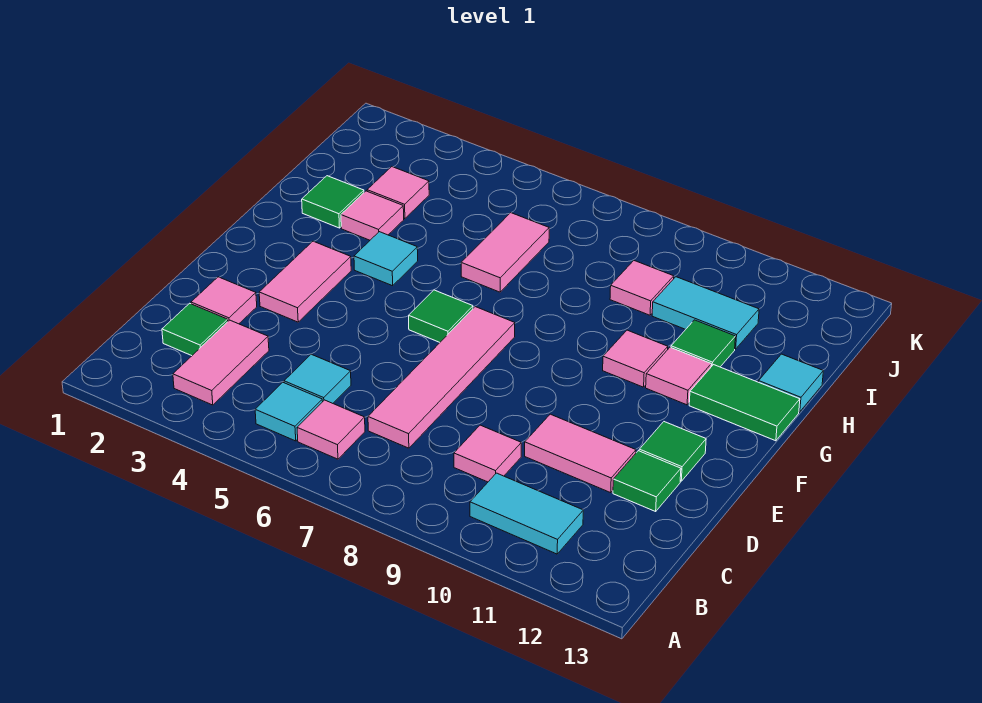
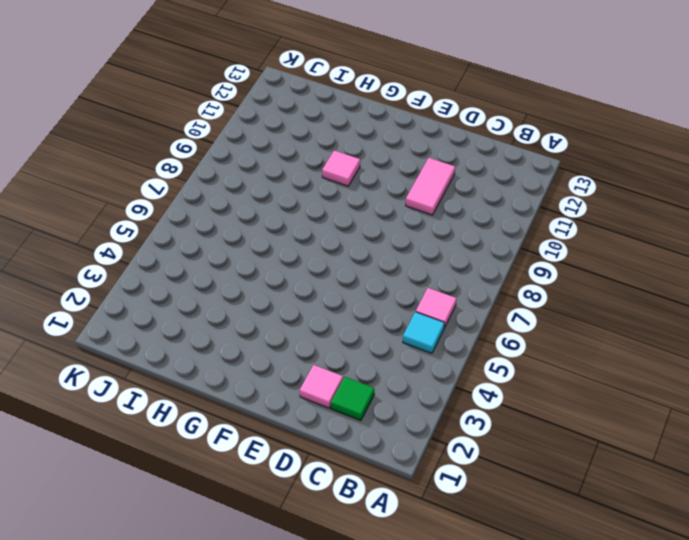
none -> pink tile B3:C3 level 1
none -> cyan tile B10:B11 level 1
none -> cyan tile C5 level 1

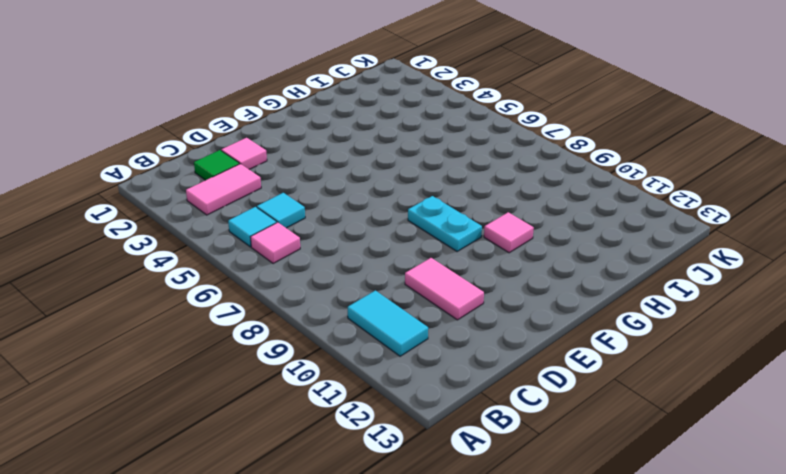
cyan plate F8:F9 level 1 -> none
none -> pink tile C7:F7 level 1
none -> pink tile C9 level 1
none -> green tile D12 level 1

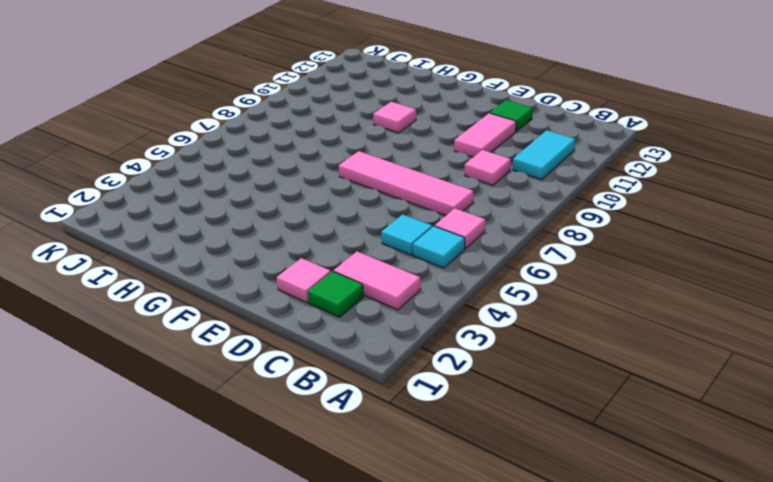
none -> pink tile E3:F3 level 1
none -> green tile E12 level 1
none -> green tile F6 level 1

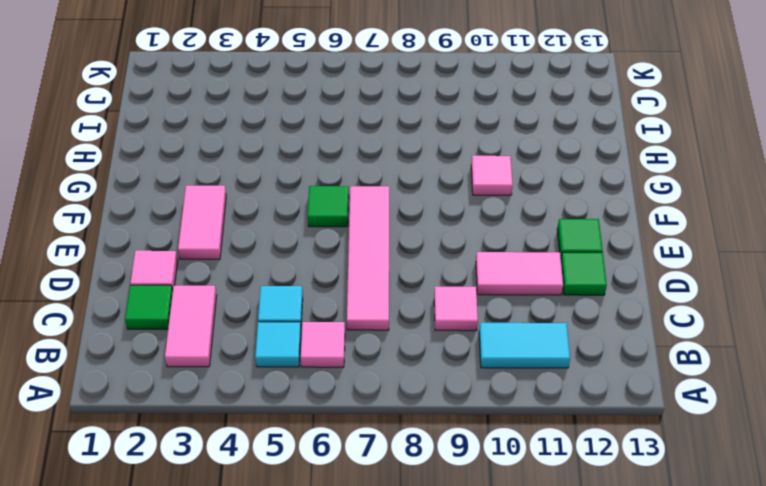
none -> cyan tile G4 level 1
none -> pink tile G11 level 1
none -> green tile G12:G13 level 1

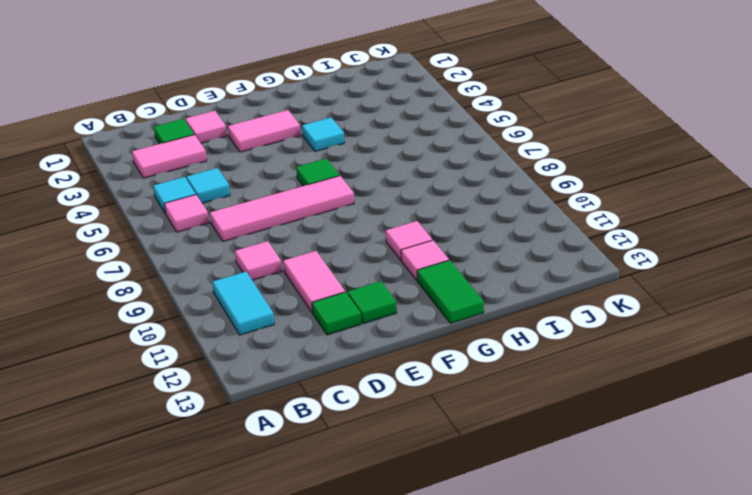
none -> green tile H2 level 1
none -> pink tile H3 level 1
none -> pink tile H6:I6 level 1

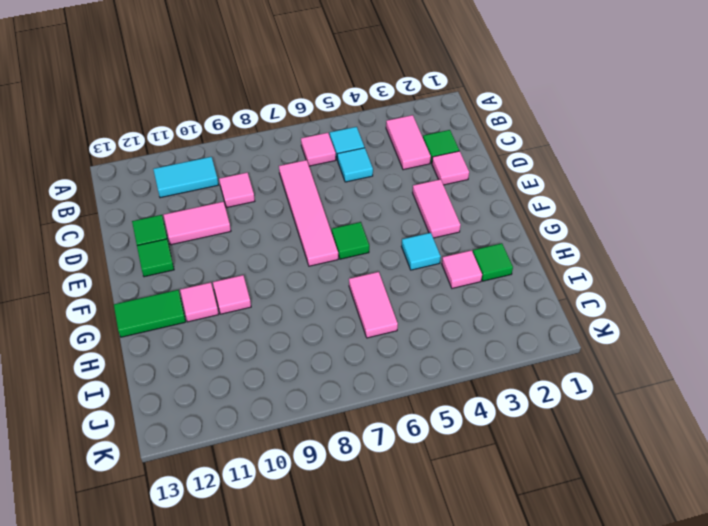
none -> green tile H11 level 1
none -> cyan tile H13 level 1
none -> pink tile I3 level 1

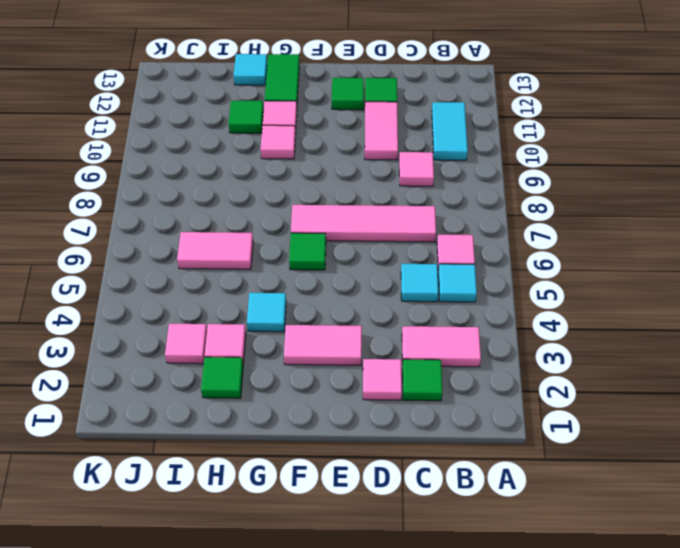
none -> pink tile I9 level 1
none -> cyan tile I10:I11 level 1

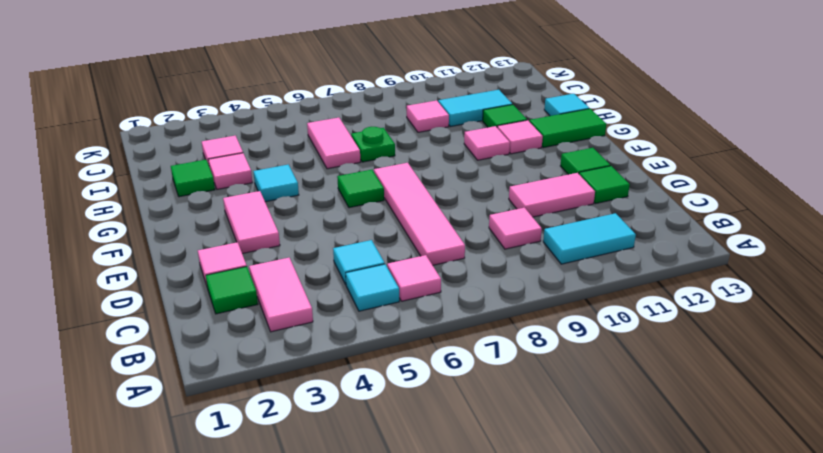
green plate H7 level 1 -> none

